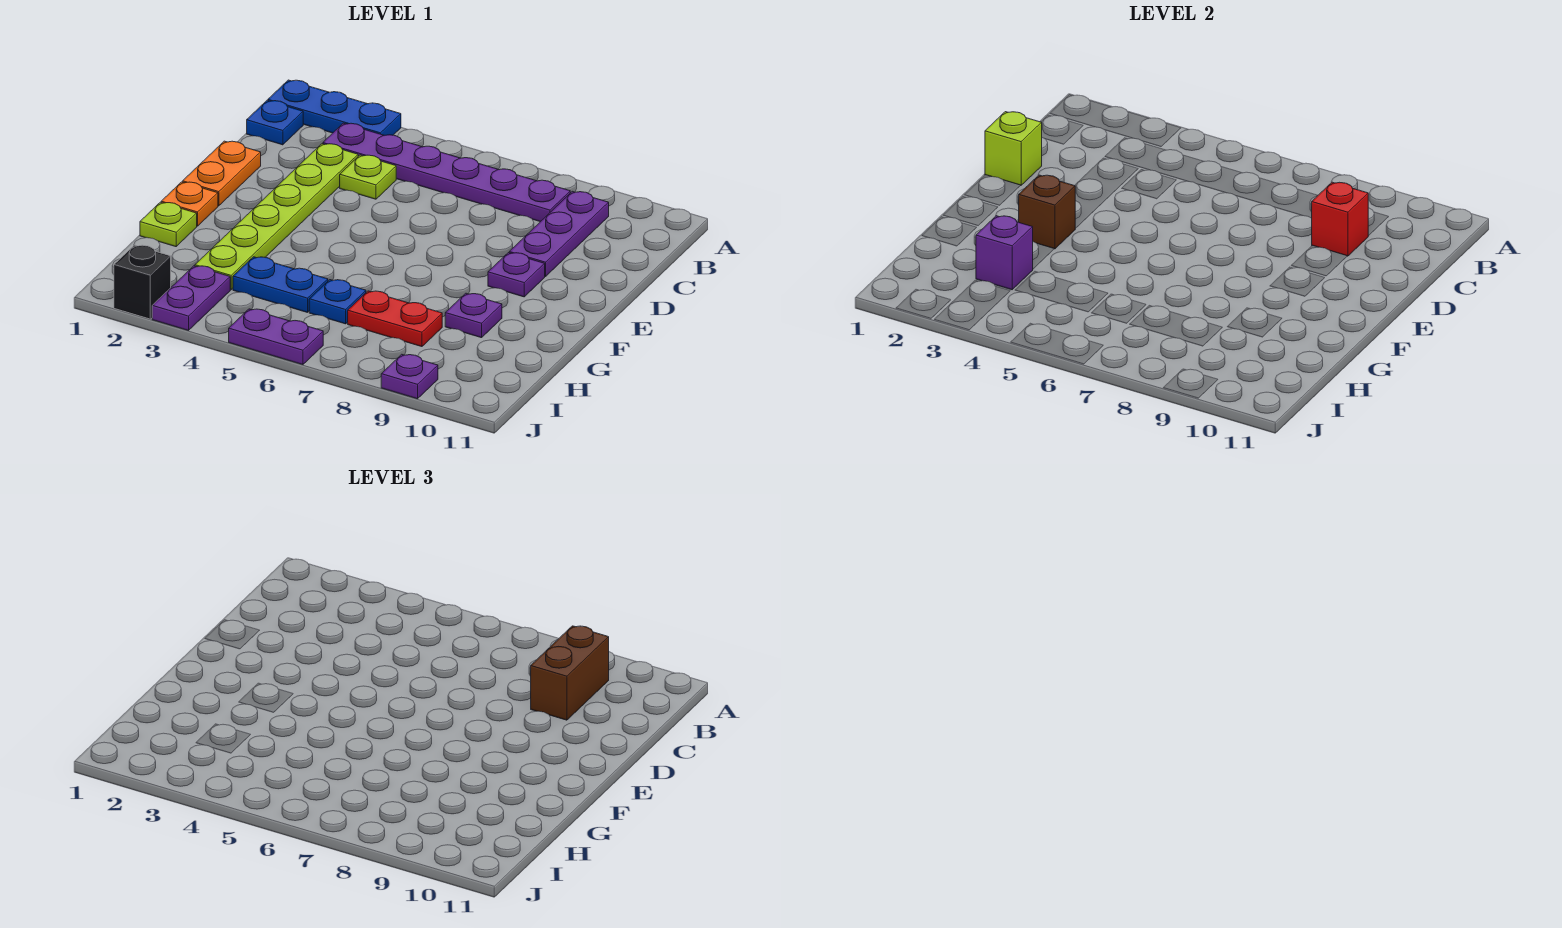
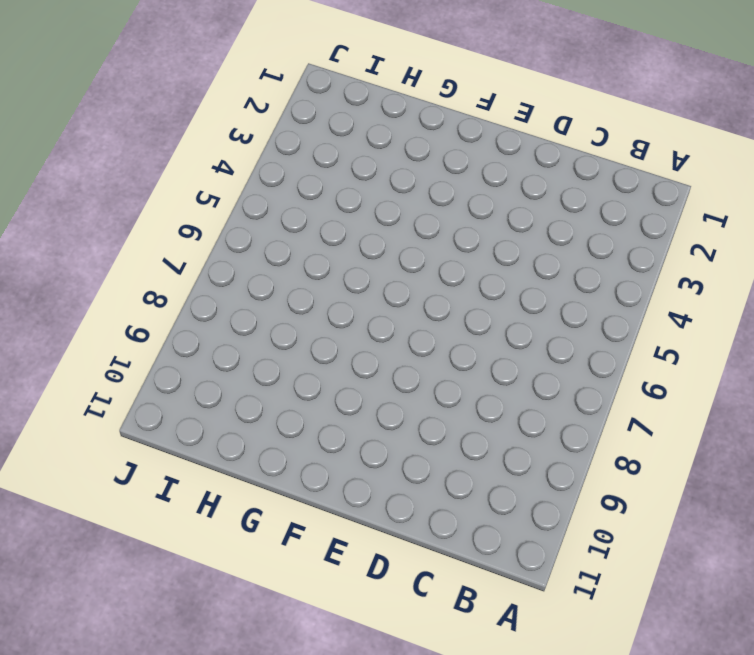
none -> blue plate A1:A3 level 1
none -> blue plate B1 level 1
none -> purple plate B3:B8 level 1

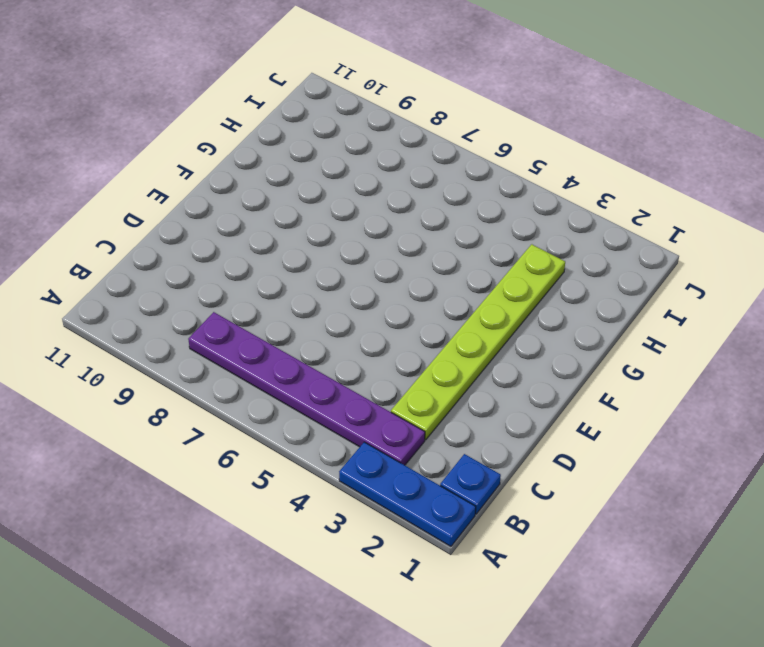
none -> purple plate B9:D9 level 1
none -> lime plate C4 level 1
none -> orange plate D1:E1 level 1

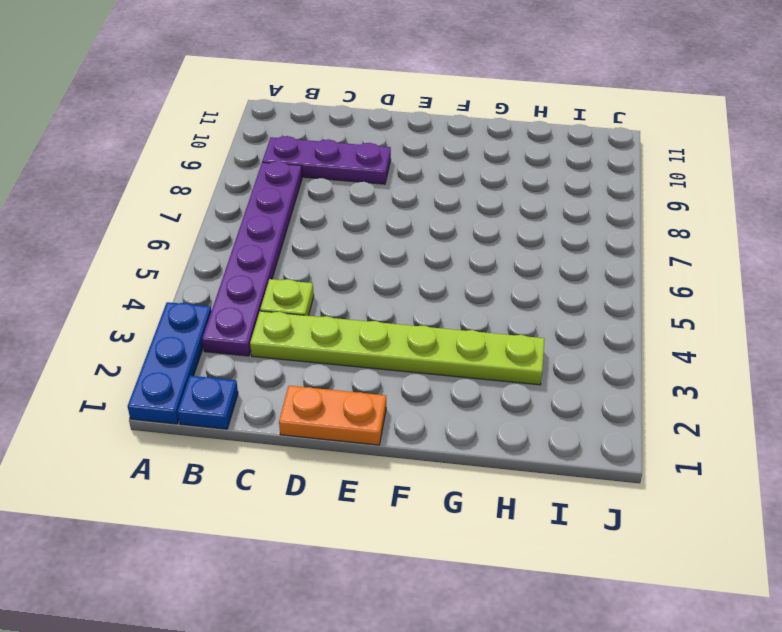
none -> purple plate E9 level 1
none -> orange plate F1 level 1
none -> lime plate G1 level 1

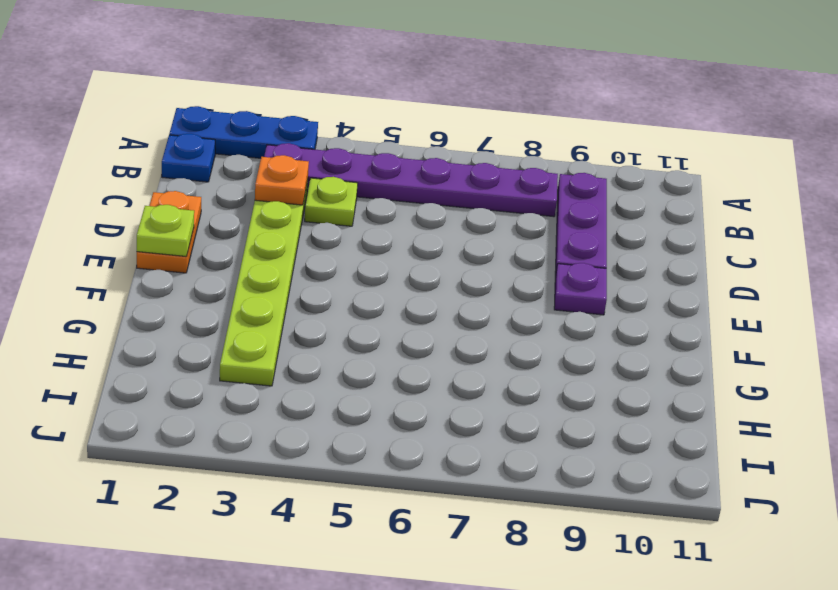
orange plate C3 level 2 -> orange plate F1 level 1
lime plate E1 level 2 -> lime plate G1 level 1
none -> purple plate G9 level 1
none -> blue plate H4:H5 level 1
none -> blue plate H6 level 1

